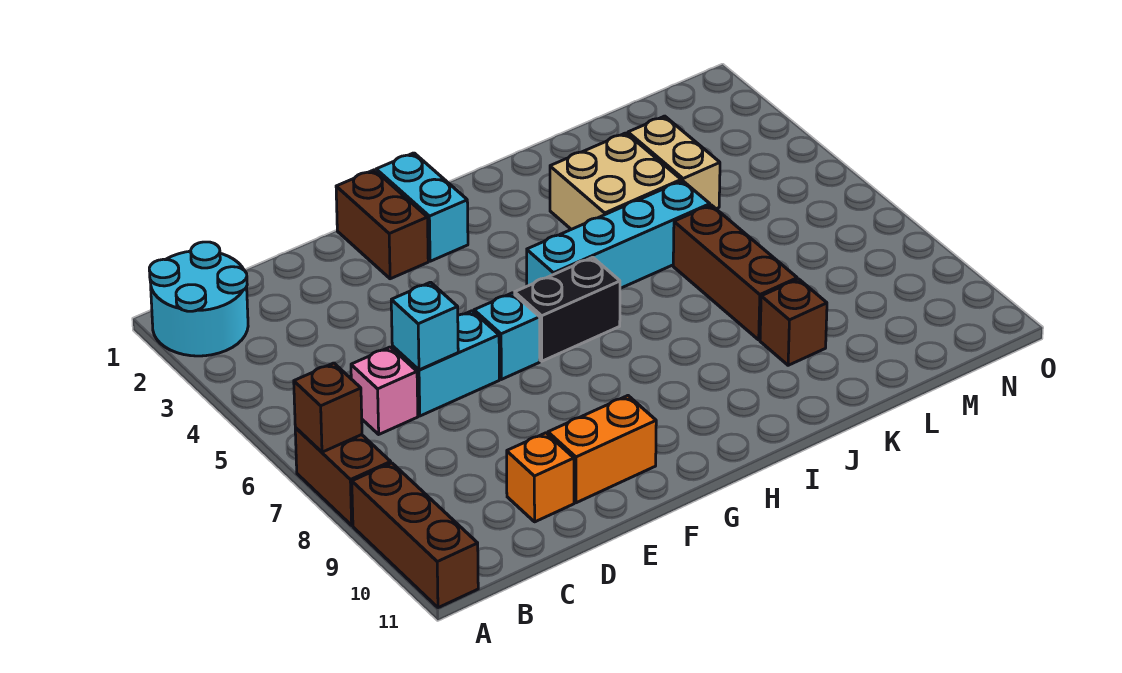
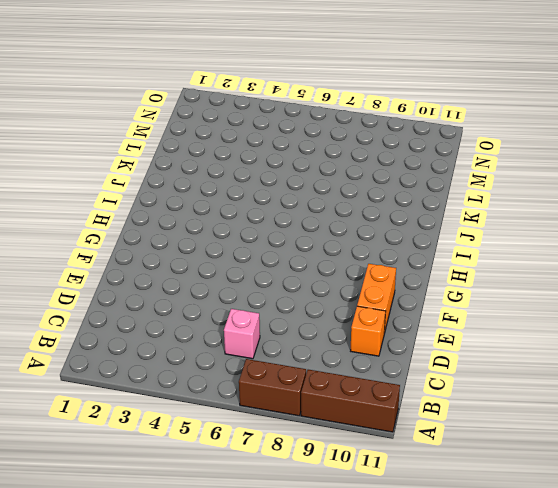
none -> cyan round brick A1:B2 level 1
none -> cyan brick D6:E6 level 1
none -> brown brick F1:F2 level 1

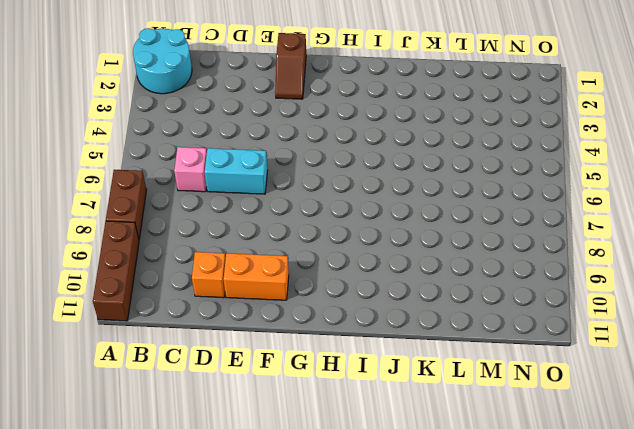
brown slope F1:F2 level 1 top 1 -> brown brick F1:F2 level 1
none -> cyan brick F6 level 1
none -> cyan brick G1:G2 level 1
none -> black brick G6:H6 level 1

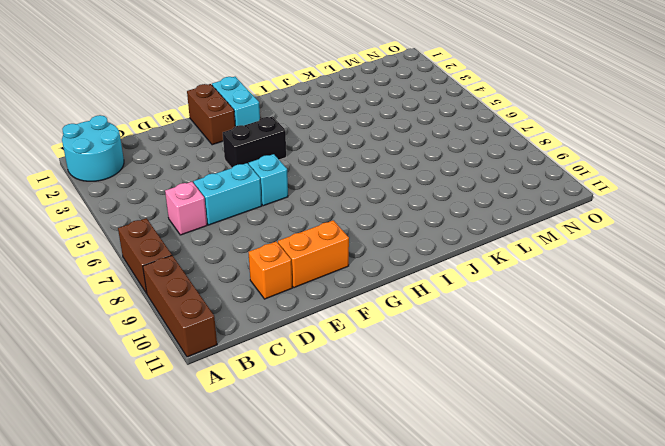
black brick F4:G4 level 1 -> black brick G6:H6 level 1
none -> cyan brick H5:K5 level 1
none -> tan brick J3:K4 level 1
none -> brown brick K6:K8 level 1

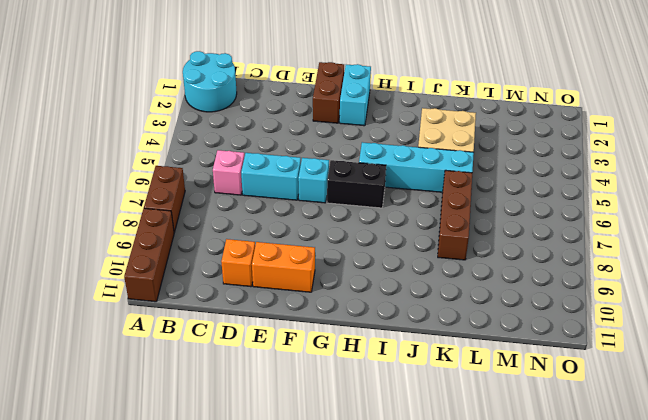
none -> brown brick K9 level 1
none -> tan brick L3:L4 level 1
none -> brown brick A7 level 2

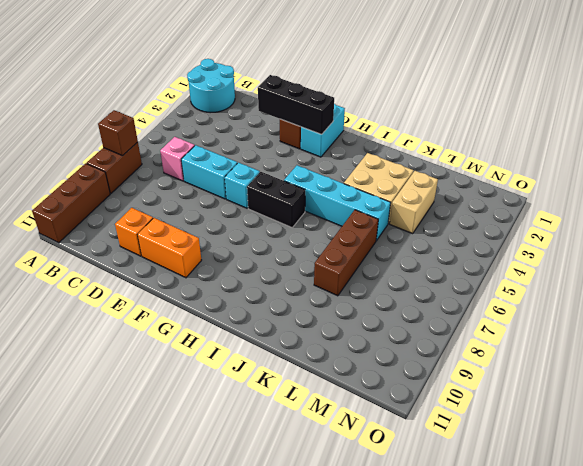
black brick E2:G2 level 2 -> none
none -> brown brick K9 level 1
none -> cyan brick D6 level 2

